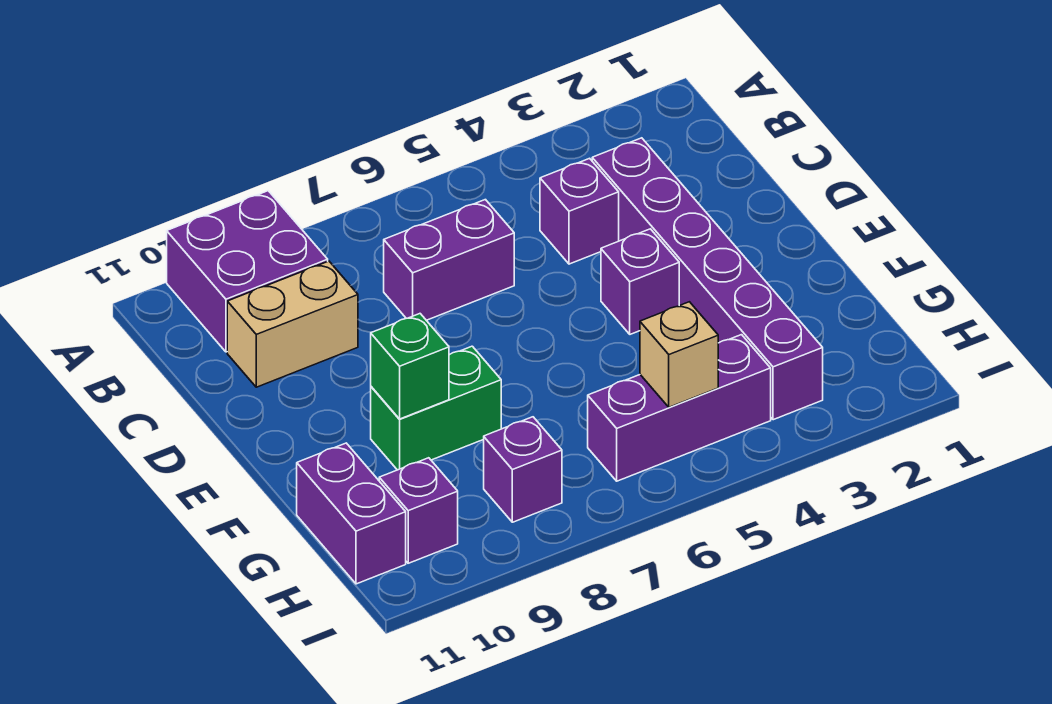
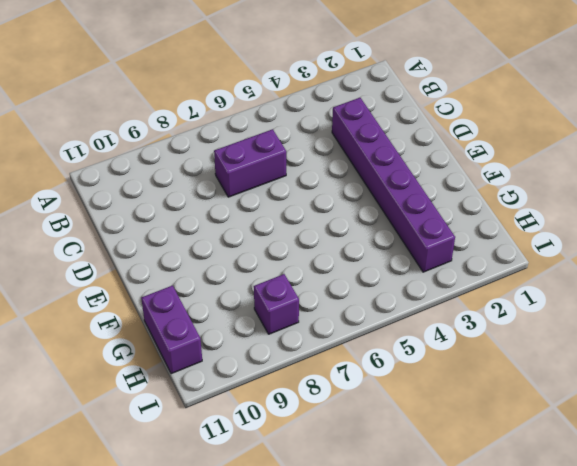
none -> purple brick A9:B10 level 1
none -> purple brick C4 level 1
none -> tan brick C9:C10 level 1

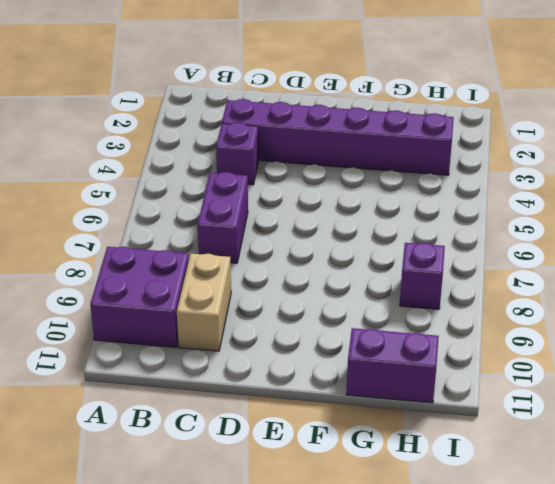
none -> purple brick E4 level 1
none -> green brick F8:F9 level 1
none -> purple brick H4:H6 level 1

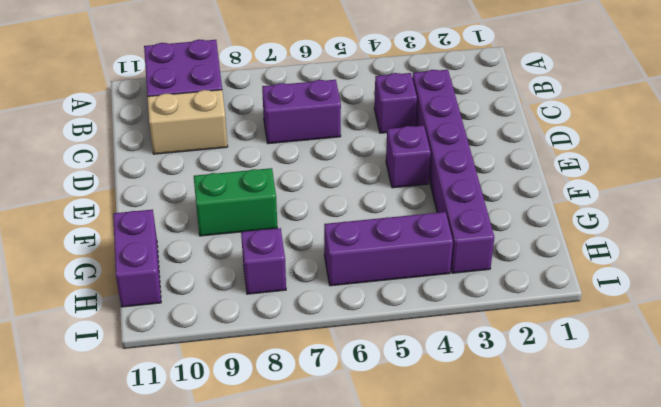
none -> purple brick H10 level 1
none -> green brick F9 level 2
none -> tan brick H5 level 2

